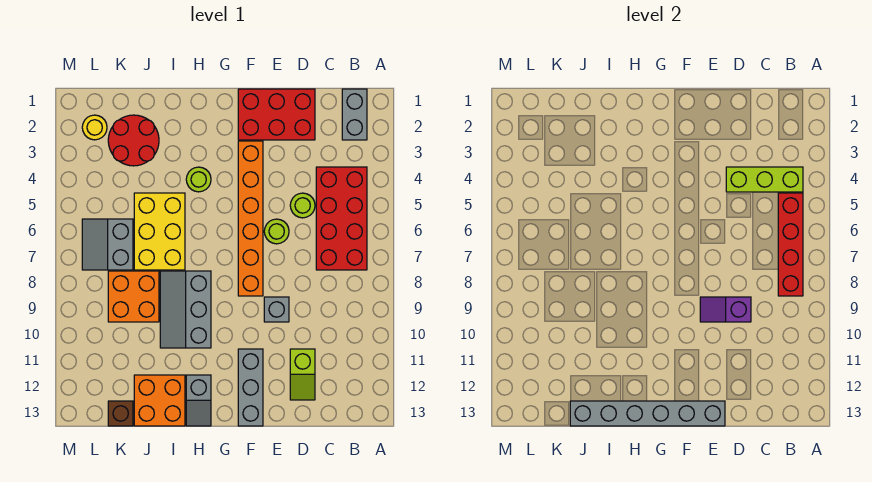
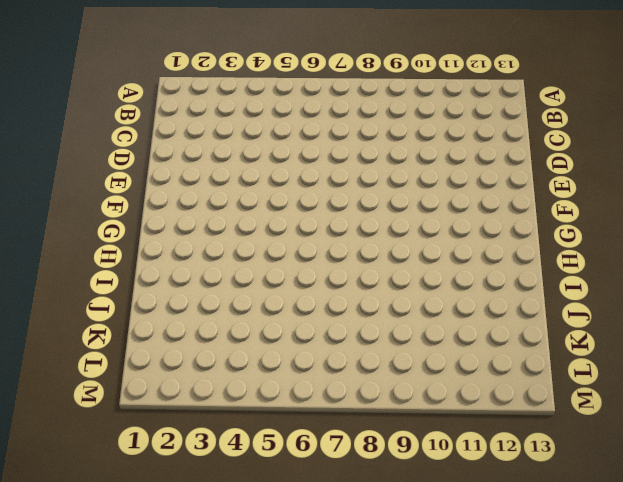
none -> grey brick B1:B2 level 1
none -> red brick B4:C7 level 1
none -> red brick D1:F2 level 1

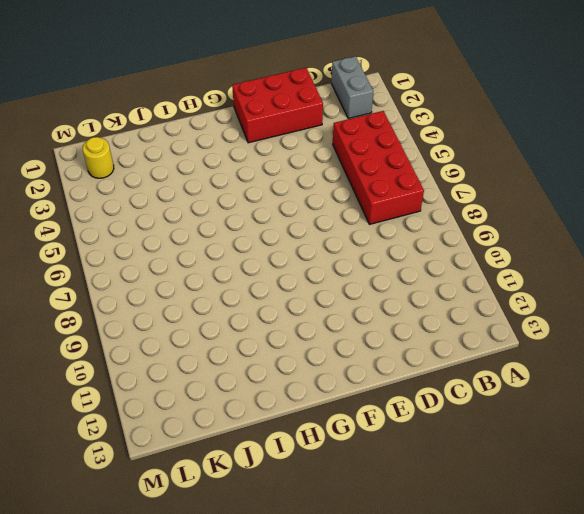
none -> lime round brick D5 level 1
none -> lime slope D11:D12 level 1 top 11
none -> lime round brick E6 level 1

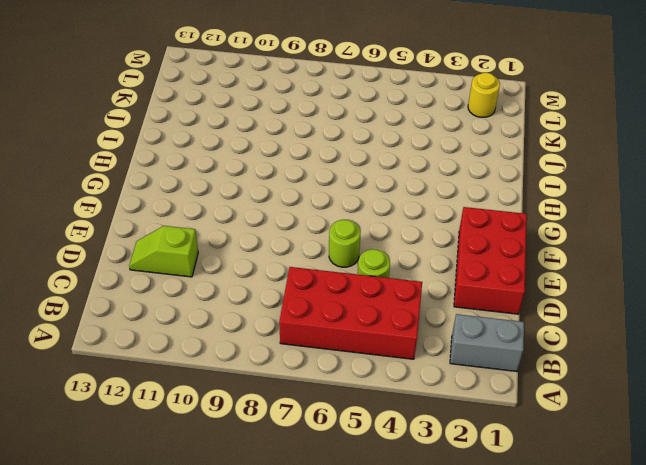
none -> grey brick E9 level 1
none -> orange brick F3:F8 level 1
none -> grey brick F11:F13 level 1

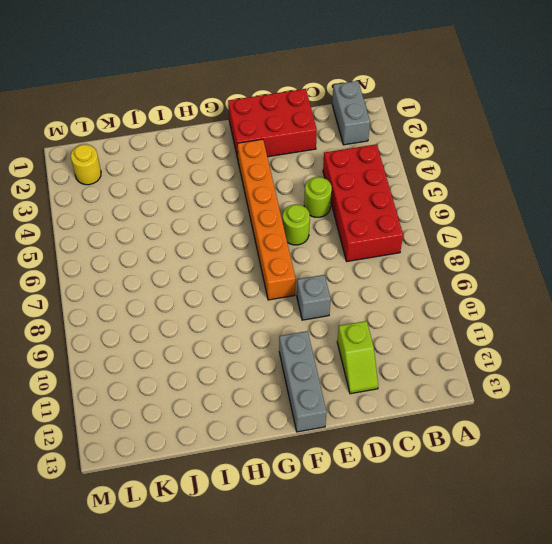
none -> lime round brick H4 level 1
none -> grey slope H8:I10 level 1 top H
none -> grey slope H12:H13 level 1 top 12

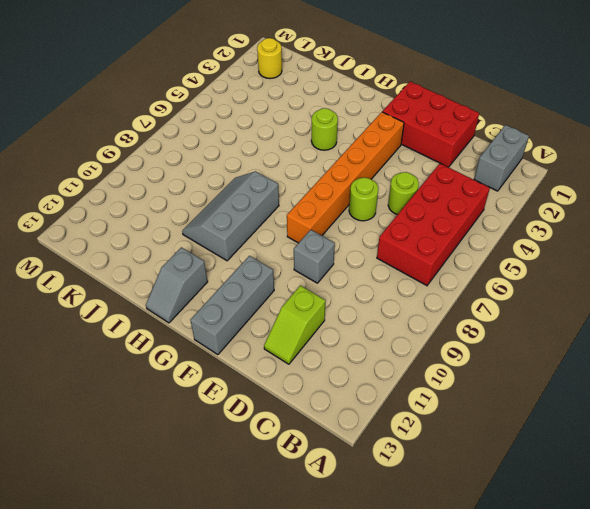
none -> yellow brick I5:J7 level 1
none -> orange brick I12:J13 level 1
none -> red round brick J2:K3 level 1

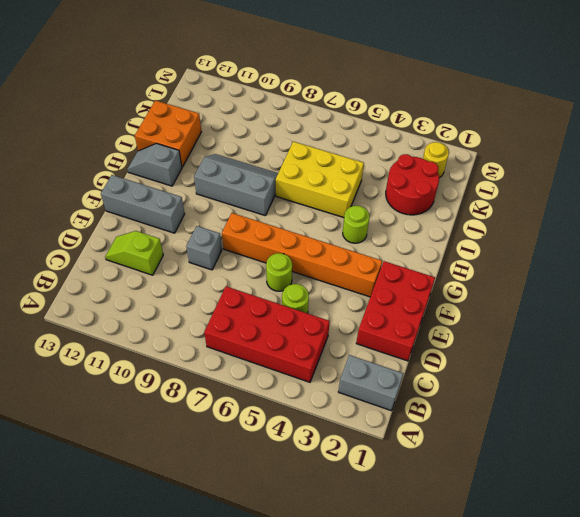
none -> orange brick J8:K9 level 1
none -> grey slope K6:L7 level 1 top K
none -> brown brick K13 level 1

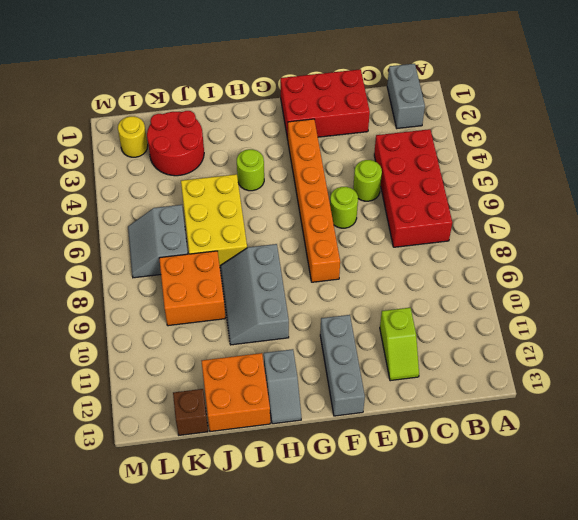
none -> grey brick E9 level 1
none -> lime brick B4:D4 level 2
none -> red brick B5:B8 level 2

